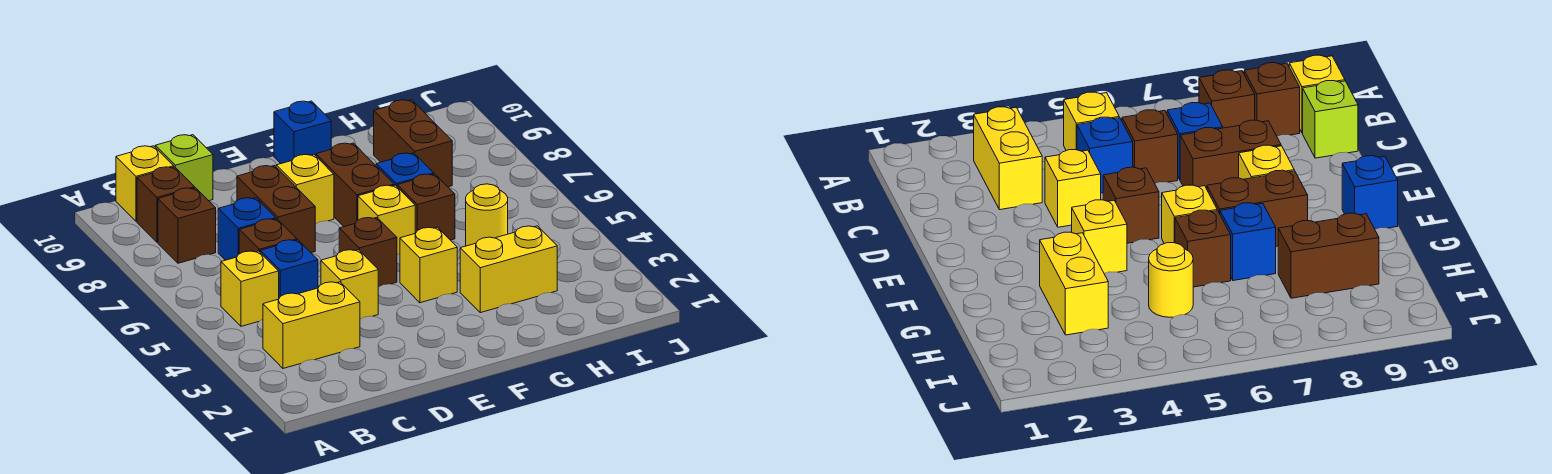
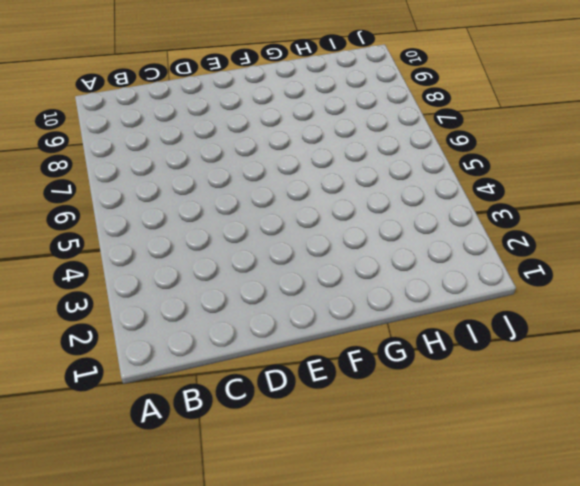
none -> yellow brick B3:C3 level 1
none -> yellow brick B5 level 1
none -> brown brick B8 level 1

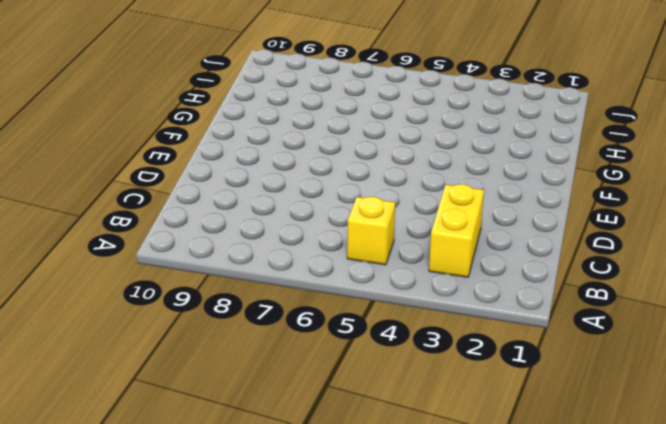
none -> brown brick B8 level 1
none -> brown brick B9 level 1
none -> yellow brick B10 level 1

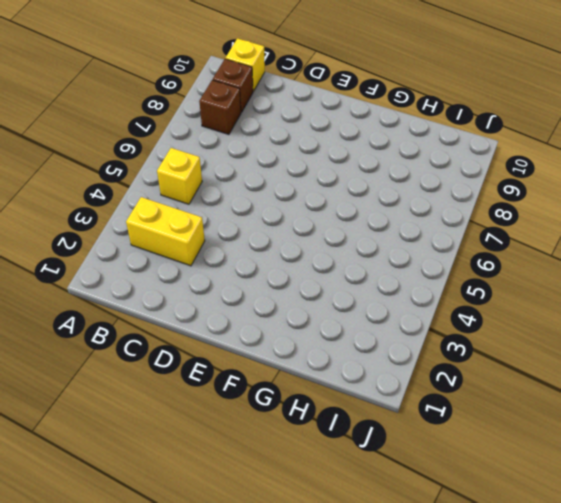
none -> blue brick C5 level 1
none -> brown brick C6 level 1
none -> blue brick C7 level 1

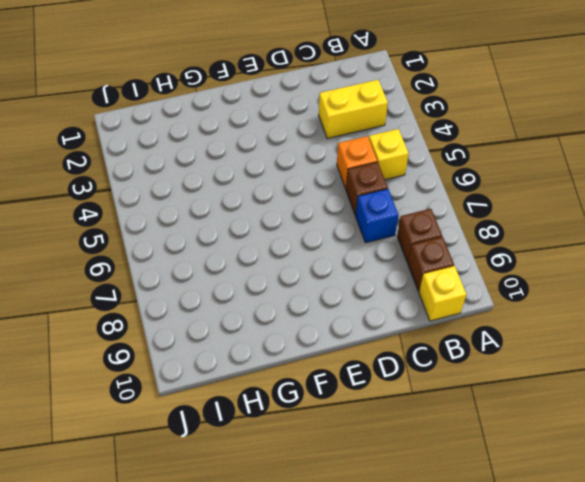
orange brick C5 level 1 -> blue brick C5 level 1
none -> lime brick C10 level 1
none -> yellow brick D4 level 1
none -> brown brick D7:D8 level 1

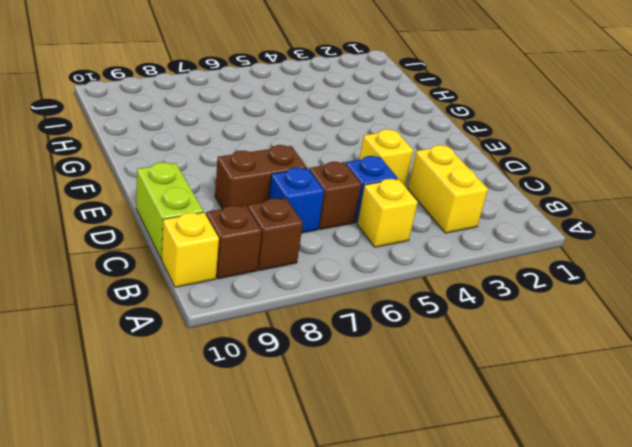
lime brick C10:D10 level 1 -> lime brick C10 level 1
none -> brown brick E5 level 1
none -> yellow brick E8 level 1
none -> yellow brick F4 level 1

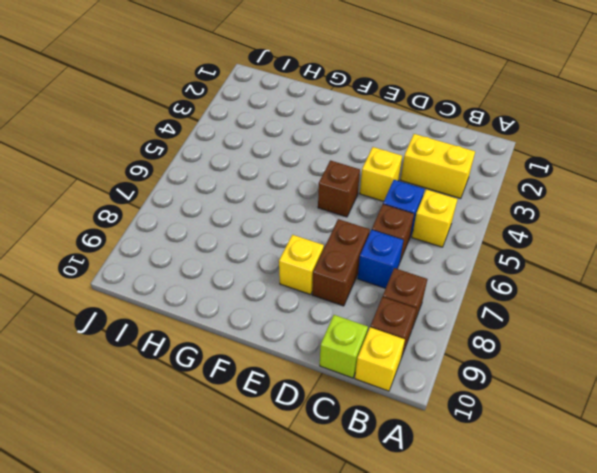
none -> yellow brick F4 level 1
none -> yellow brick F6 level 1
none -> brown brick F7:F8 level 1

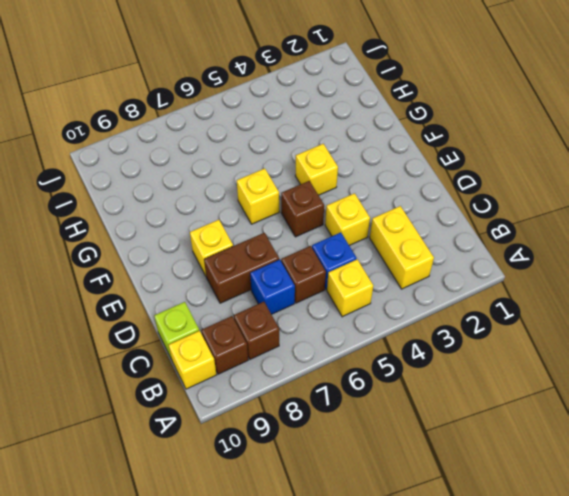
none -> brown brick F7:F8 level 1
none -> blue brick F10 level 1
none -> yellow brick G3:H3 level 1

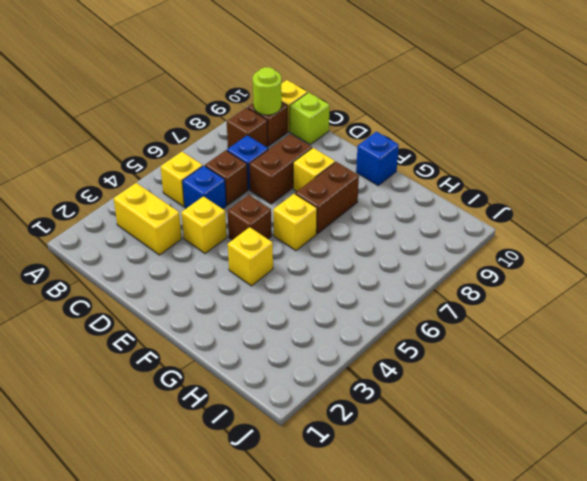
lime round brick B9 level 2 -> none
none -> yellow brick G3:H3 level 1
none -> brown brick G6 level 1
none -> blue brick G7 level 1

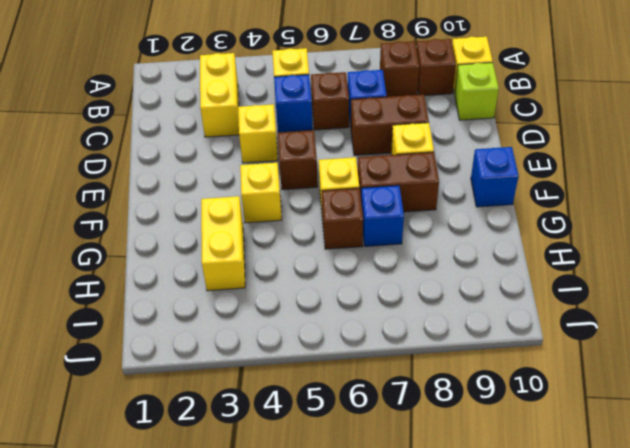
none -> yellow round brick H5 level 1
none -> brown brick H8:H9 level 1

